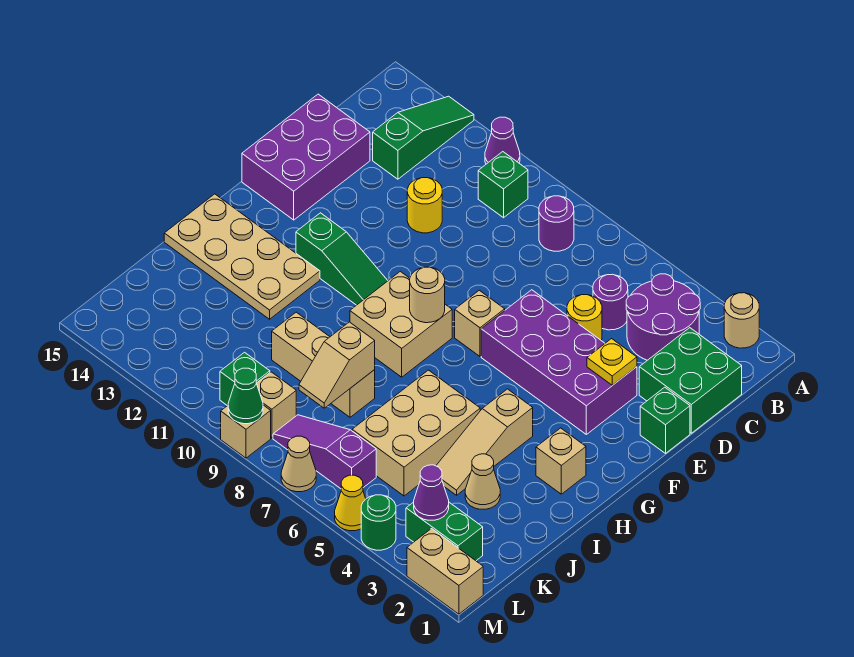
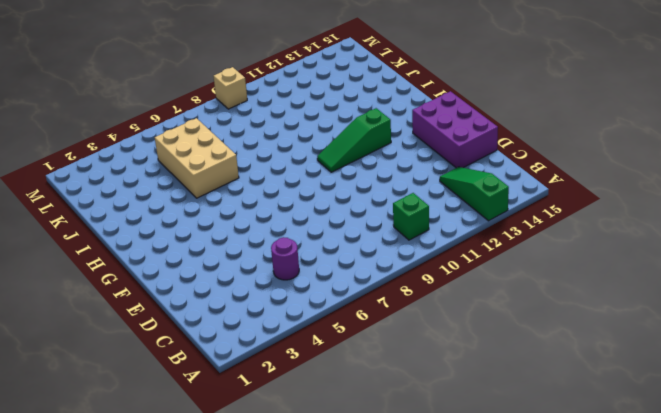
green slope A13:C13 level 1 top A -> green slope A13:C13 level 1 top C
none -> tan round brick A2 level 1
none -> purple cone A11 level 1
none -> purple round brick B3:C4 level 1
none -> purple round brick B8 level 1

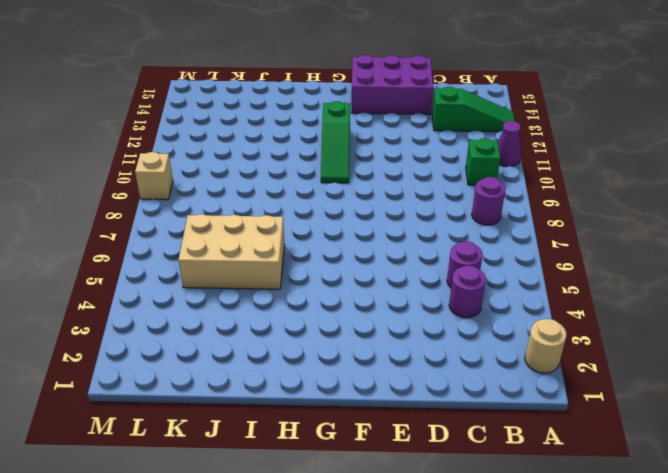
purple round brick C4 level 1 -> purple round brick B3:C4 level 1
none -> green brick C1:D2 level 1
none -> yellow round brick D5 level 1
none -> yellow round brick D11 level 1
none -> green brick E1 level 1

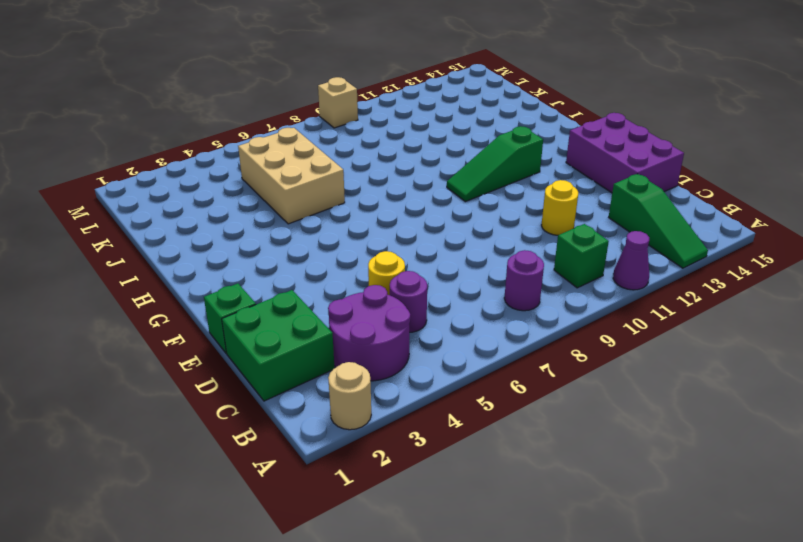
none -> purple brick E3:F6 level 1
none -> tan brick F7 level 1
none -> tan brick G8:H9 level 1
none -> tan brick H2 level 1

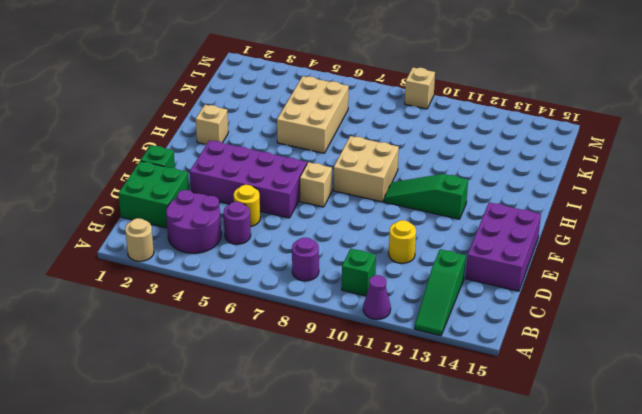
none -> tan slope H4:J4 level 1 top H
none -> tan plate H12:I15 level 1
none -> tan cone J3 level 1
none -> tan brick J8:J10 level 1

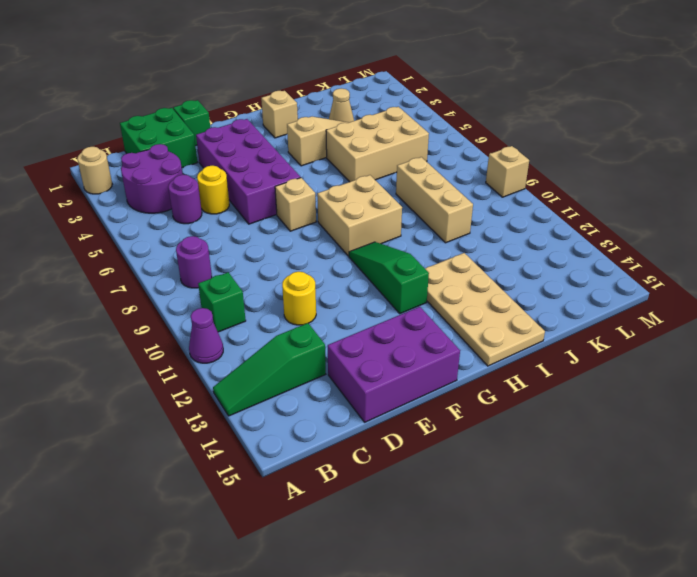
none -> green brick L2:L3 level 1
none -> purple slope L6:L8 level 1 top 6
none -> tan brick L9 level 1
none -> green brick L10 level 1

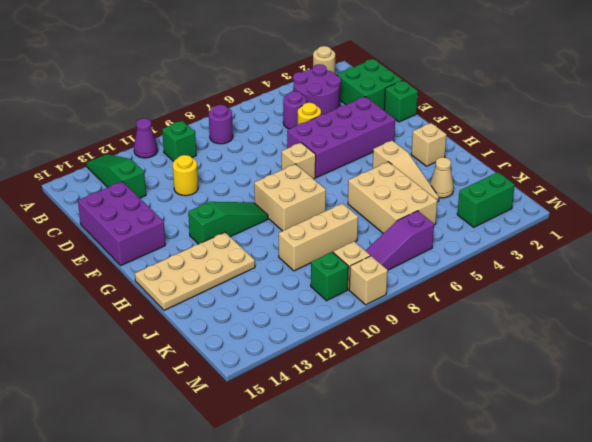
none -> tan brick M1:M2 level 1
none -> green round brick M4 level 1
none -> yellow cone M5 level 1
none -> tan cone M7 level 1

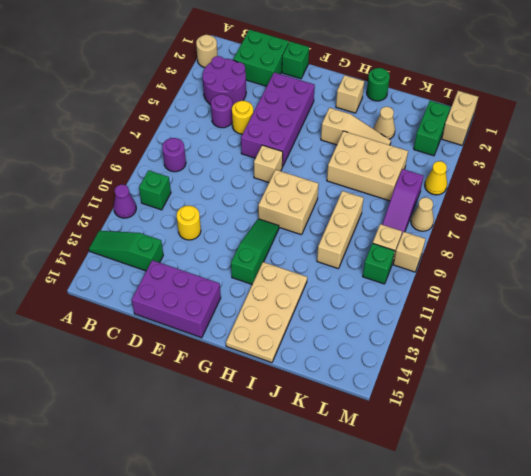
green round brick I1 level 1 -> green round brick M4 level 1
none -> yellow plate E3 level 2
none -> tan round brick G8 level 2
none -> tan slope J8:K8 level 2 top J
none -> purple cone L3 level 2

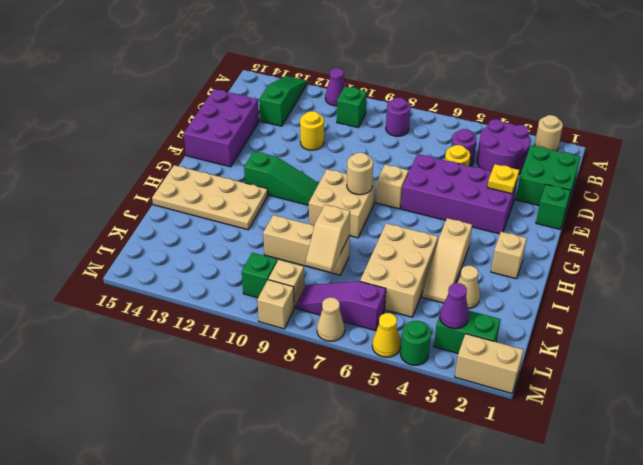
none -> green cone M9 level 2

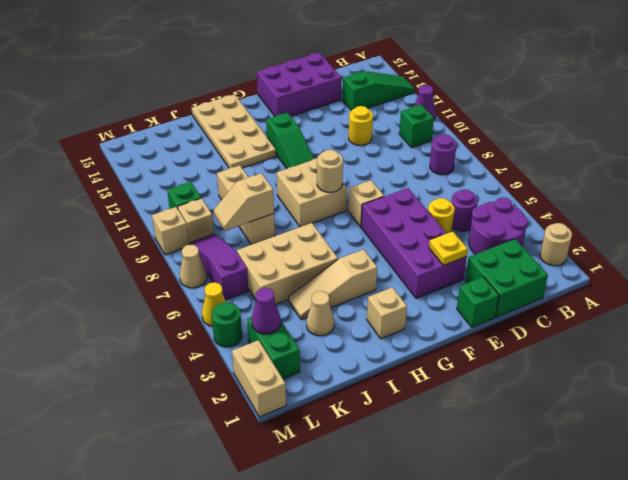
none -> green cone M9 level 2

